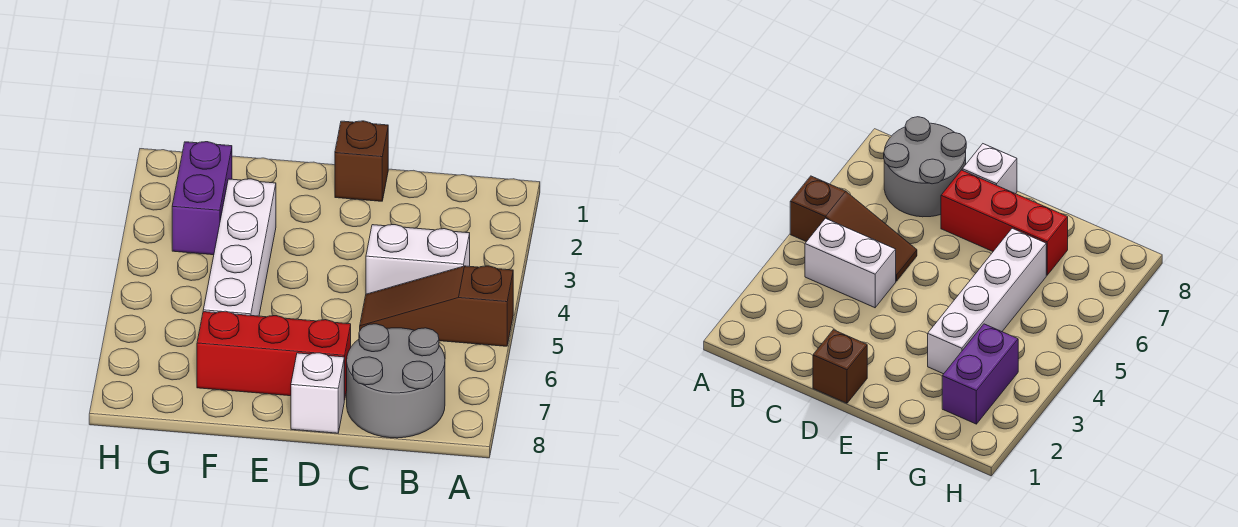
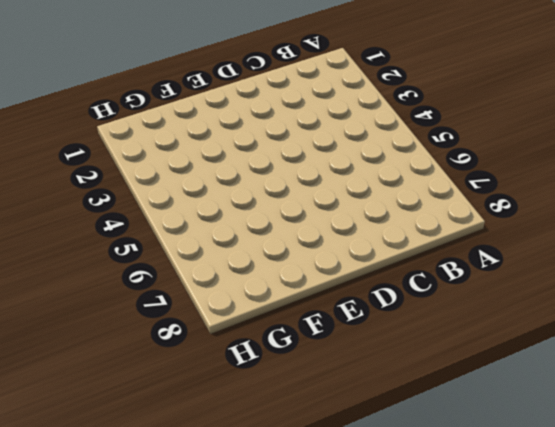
none -> brown slope A5:C5 level 1 top A
none -> white brick B4:C4 level 1

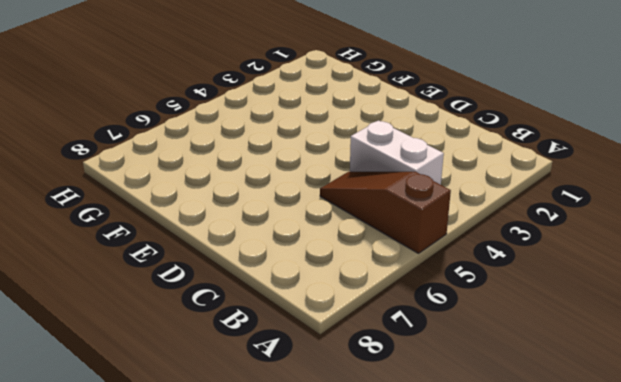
none -> grey round brick B7:C8 level 1
none -> brown brick D1 level 1

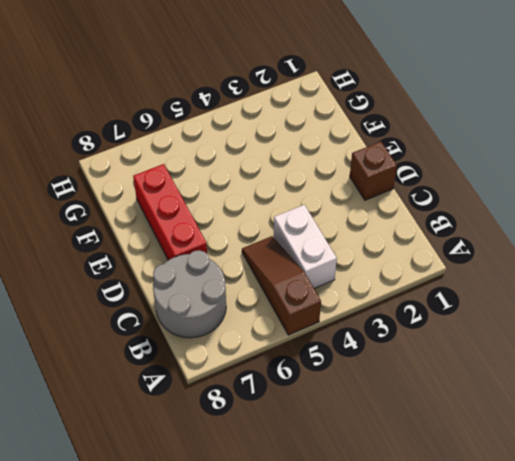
none -> white brick D8 level 1
none -> white brick F3:F6 level 1

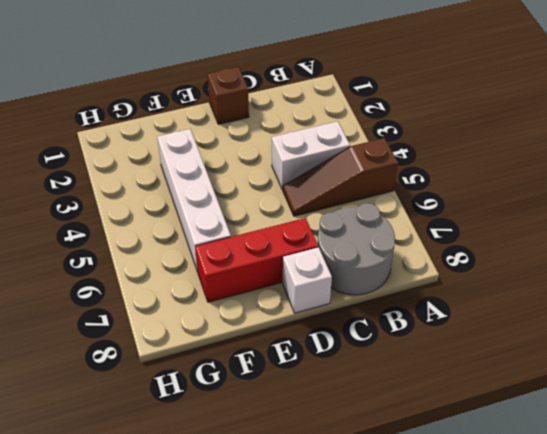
none -> purple brick G2:G3 level 1

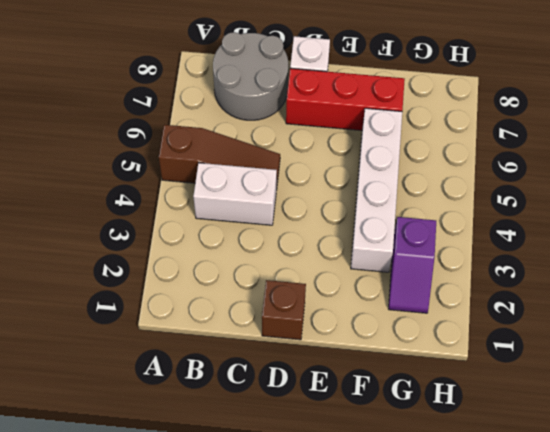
purple slope G2:G3 level 1 top 3 -> purple brick G2:G3 level 1

